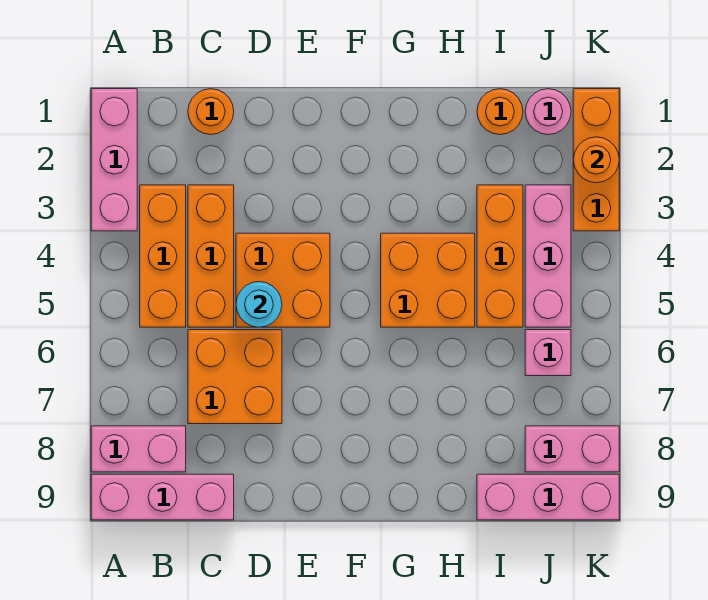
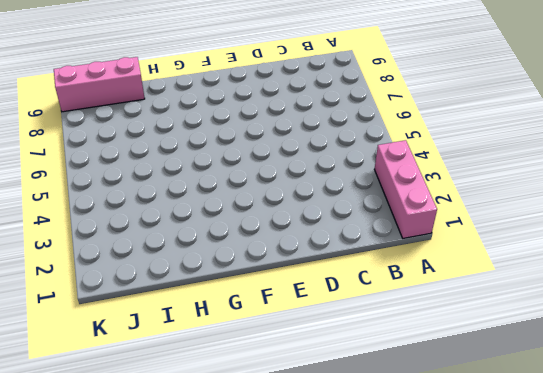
none -> pink brick A8:B8 level 1
none -> pink brick A9:C9 level 1
none -> orange brick B3:B5 level 1

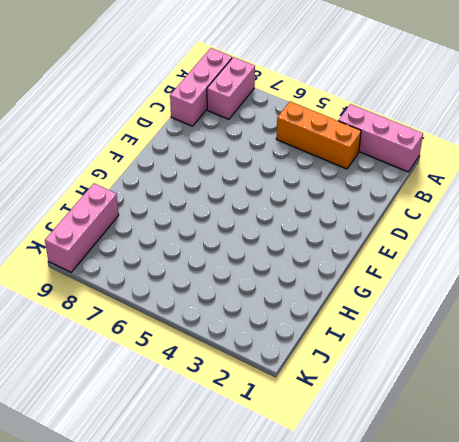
none -> orange round brick C1 level 1
none -> orange brick C3:C5 level 1
none -> orange brick C6:D7 level 1

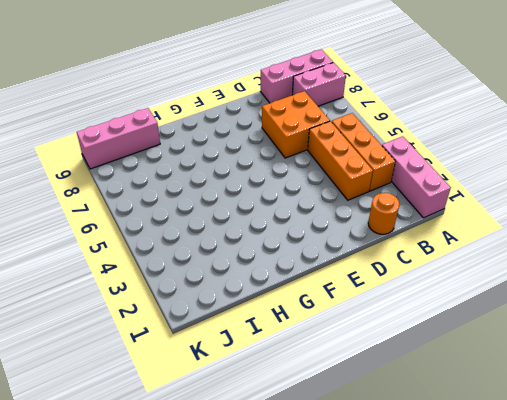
none -> orange brick D4:E5 level 1
none -> orange brick G4:H5 level 1
none -> orange round brick I1 level 1

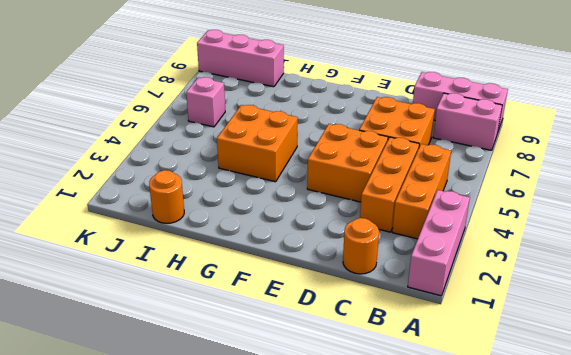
none -> orange brick I3:I5 level 1
none -> pink round brick J1 level 1
none -> pink brick J3:J5 level 1

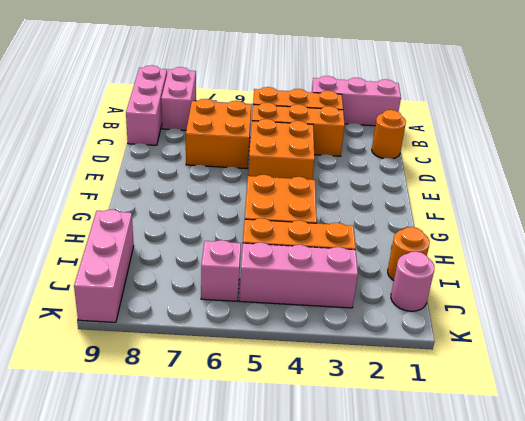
none -> pink brick J8:K8 level 1
none -> orange brick K1:K3 level 1
none -> cyan round brick D5 level 2

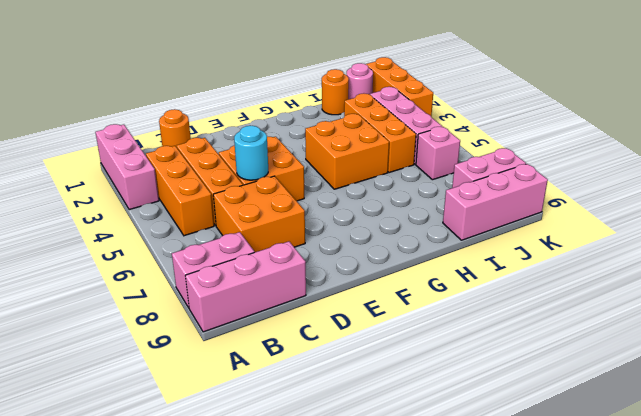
none -> orange round brick K2 level 2

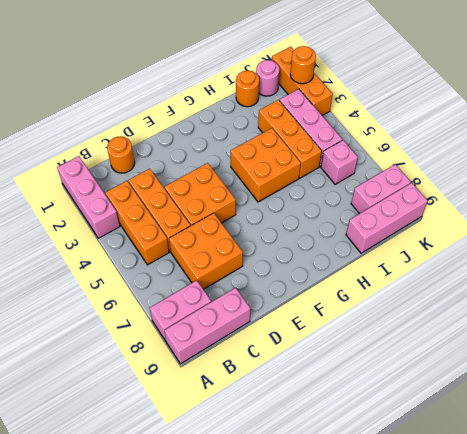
none -> cyan round brick D5 level 2

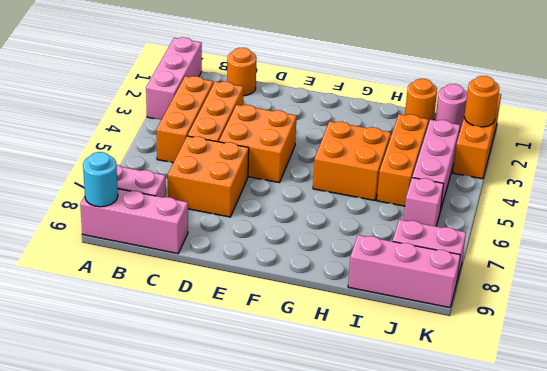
cyan round brick A9 level 2 -> cyan round brick D5 level 2

